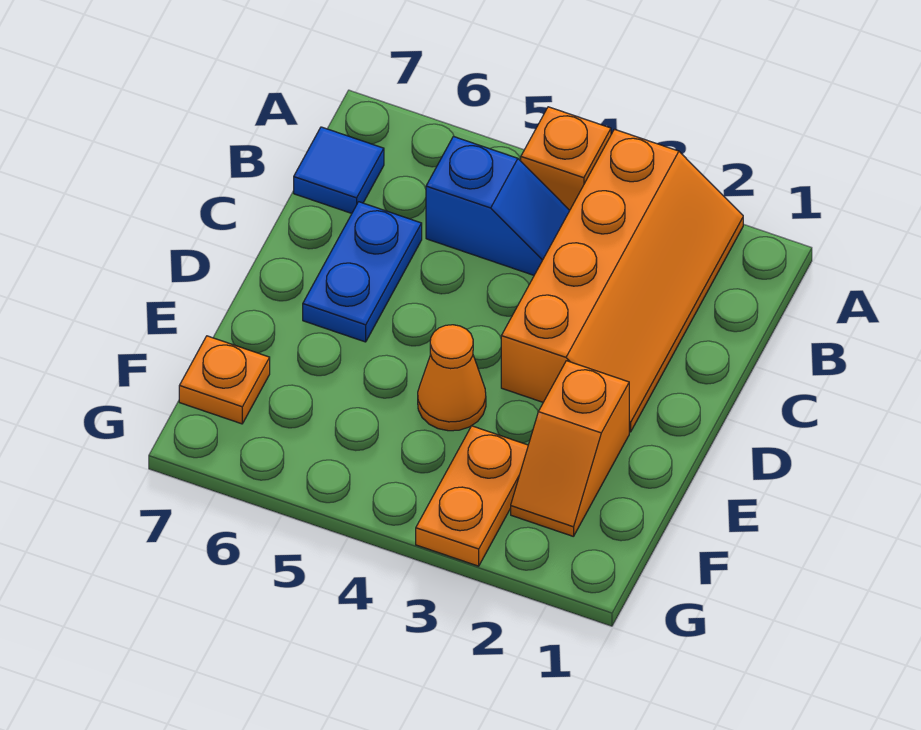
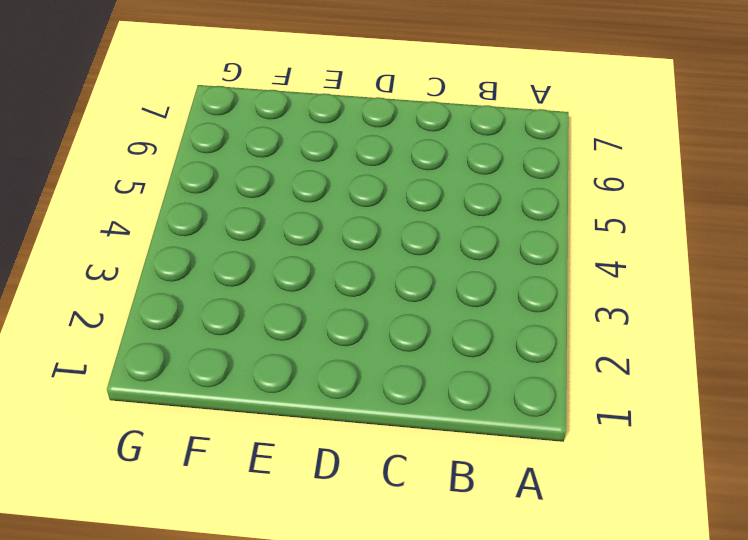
none -> orange slope A2:D3 level 1 top 3
none -> orange brick A4 level 1

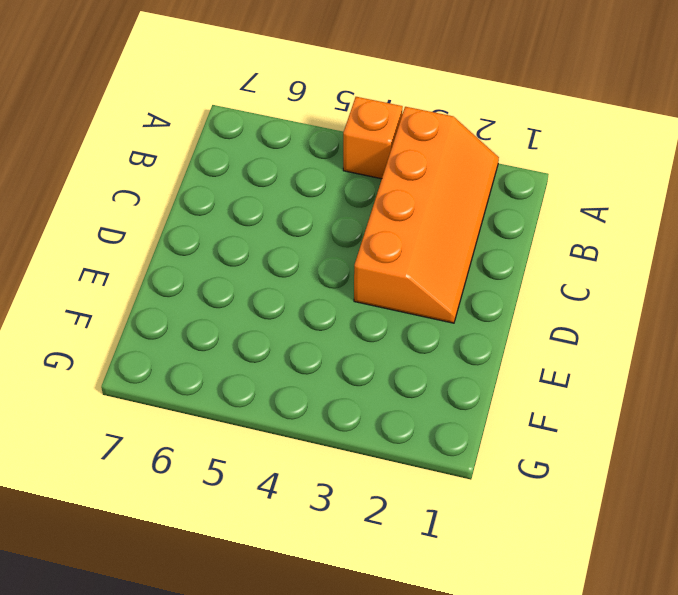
none -> blue slope B4:B5 level 1 top 5
none -> blue tile B7 level 1

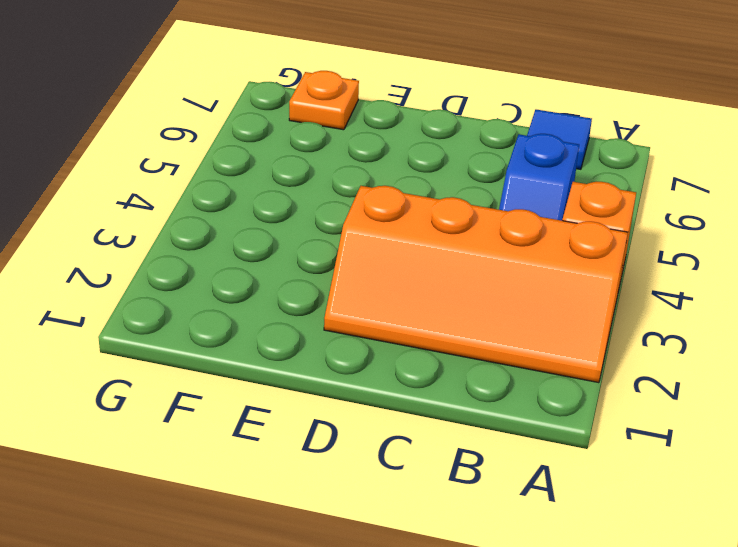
none -> blue plate C6:D6 level 1
none -> orange slope E2:F2 level 1 top E

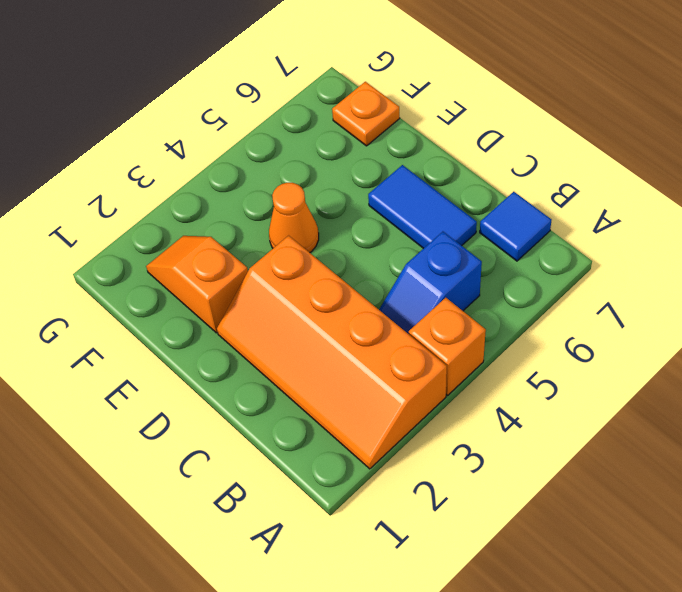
blue tile C6:D6 level 1 -> blue plate C6:D6 level 1
none -> orange plate F3:G3 level 1

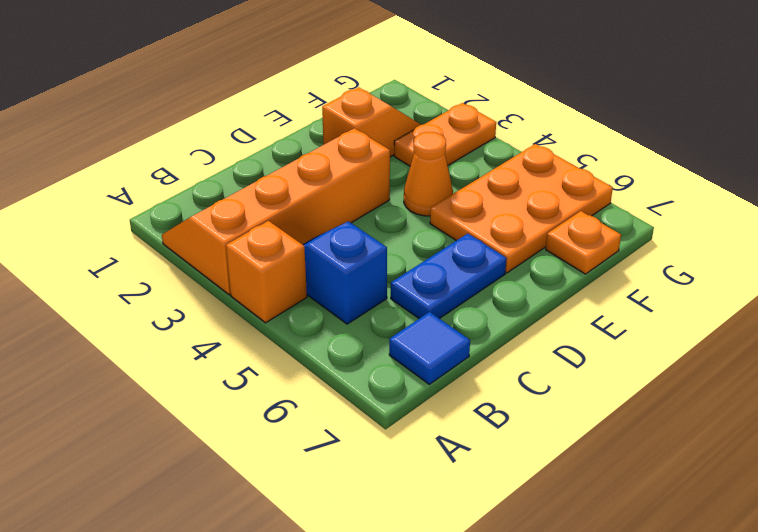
orange plate E5:G6 level 1 -> none

